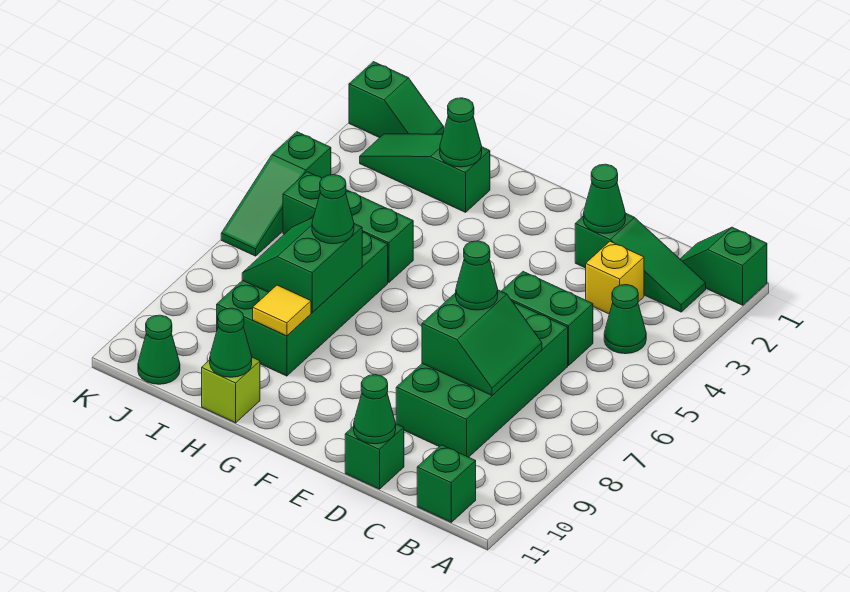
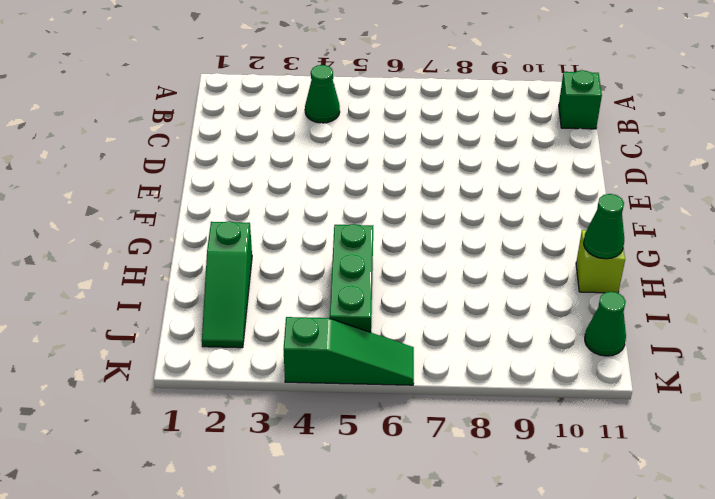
none -> green slope A1:B1 level 1 top A
none -> green slope B2:D2 level 1 top D
none -> yellow brick C3 level 1

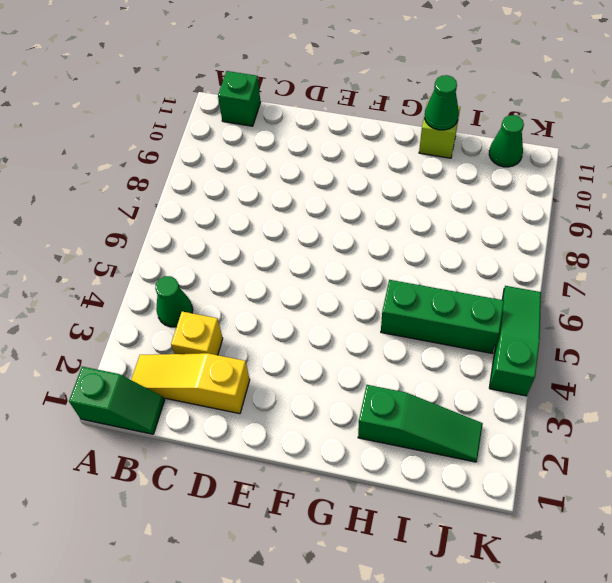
yellow slope B2:D2 level 1 top D -> green slope B2:D2 level 1 top D
none -> green brick C5:D5 level 1
none -> green brick C6:D9 level 1
none -> green brick D11 level 1

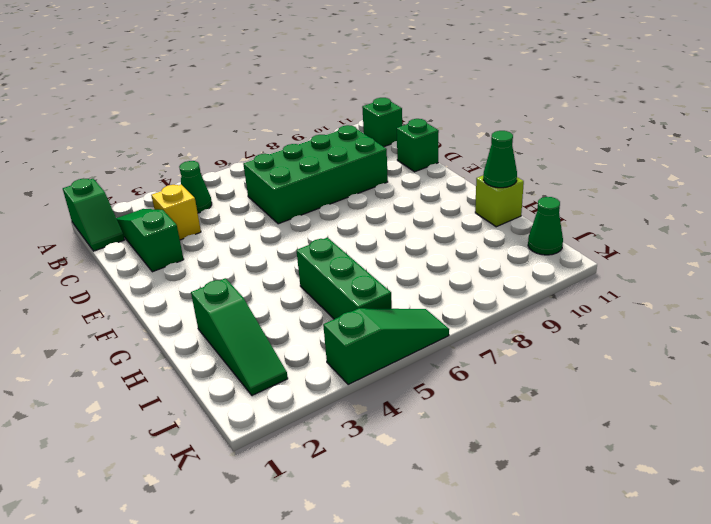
none -> green brick C5:D5 level 1
none -> green brick H6:I9 level 1
none -> green slope J1:K1 level 1 top K

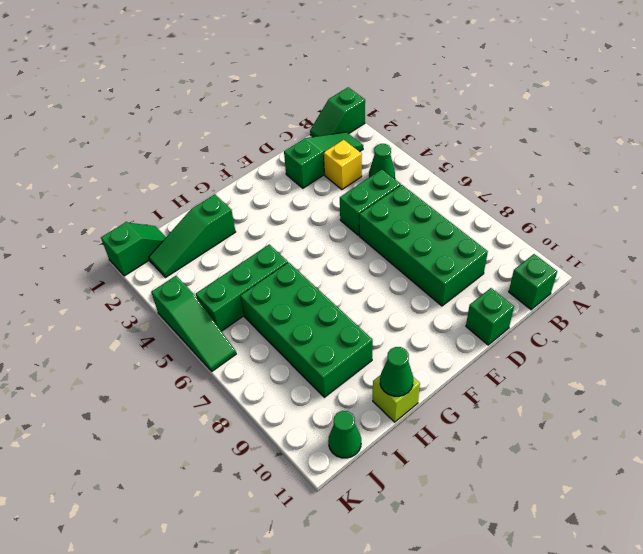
none -> green slope C7:D8 level 2 top D
none -> green cone D2 level 2
none -> green cone D11 level 2

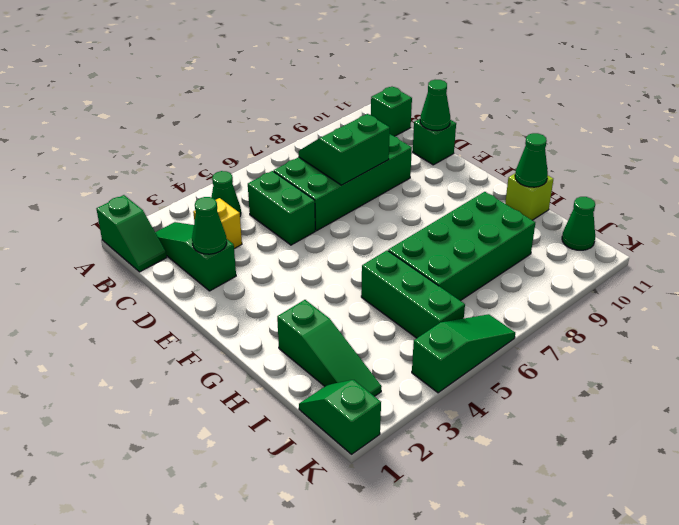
none -> green cone H2 level 2
none -> green slope H7:I8 level 2 top H
none -> yellow tile H9 level 2

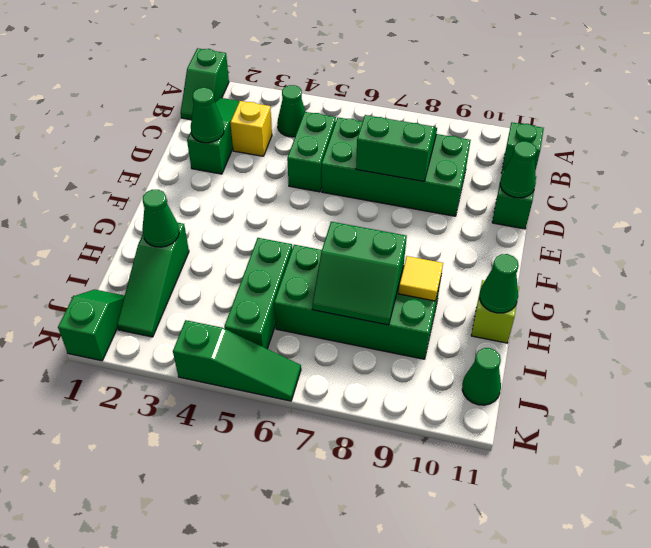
none -> green cone D7 level 3
none -> green cone H7 level 3

